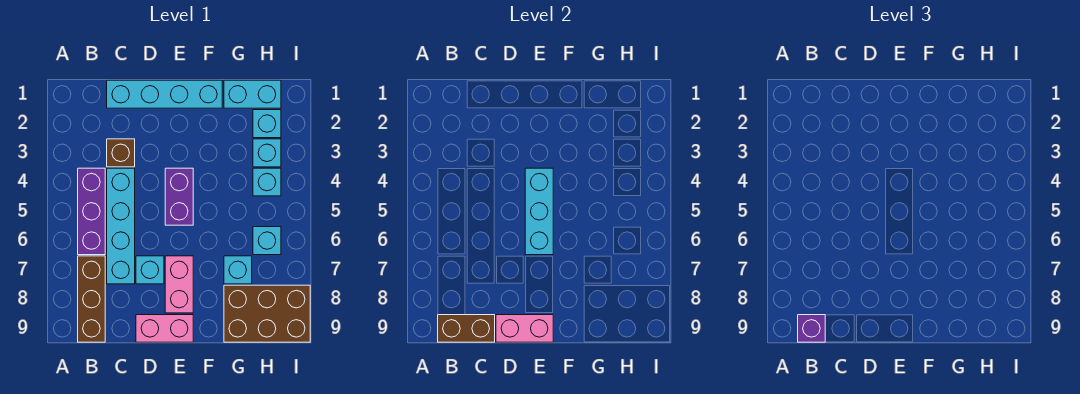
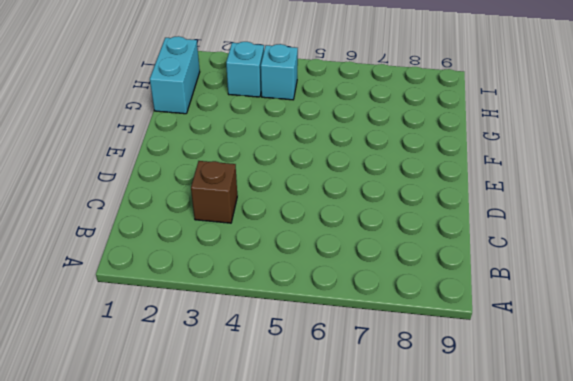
none -> purple brick B4:B6 level 1
none -> brown brick B7:B9 level 1
none -> cyan brick C1:F1 level 1

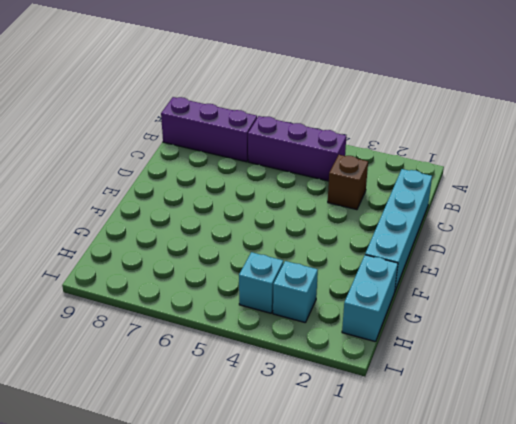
purple brick B7:B9 level 1 -> brown brick B7:B9 level 1
none -> cyan brick C4:C7 level 1
none -> cyan brick D7 level 1
none -> pink brick D9:E9 level 1

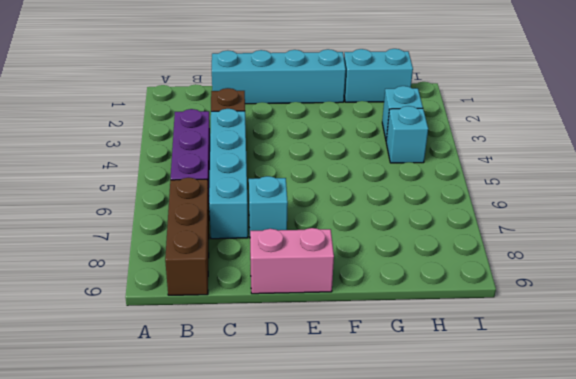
none -> purple brick E4:E5 level 1
none -> pink brick E7:E8 level 1
none -> cyan brick G7 level 1

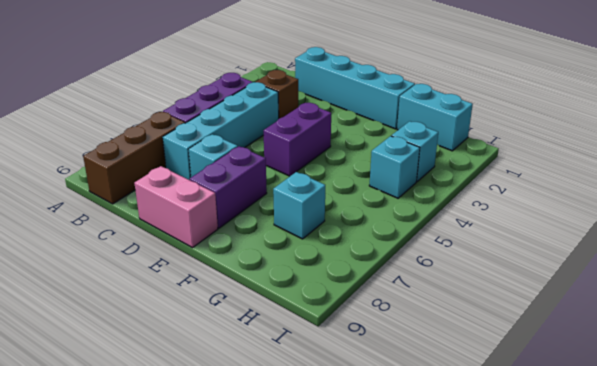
purple brick E7:E8 level 1 -> pink brick E7:E8 level 1
none -> brown brick G8:I9 level 1
none -> cyan brick H2 level 1
none -> cyan brick H6 level 1

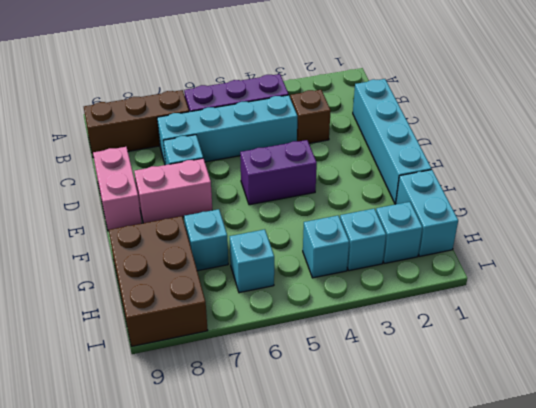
none -> brown brick B9:C9 level 2
none -> pink brick D9:E9 level 2
none -> cyan brick E4:E6 level 2

